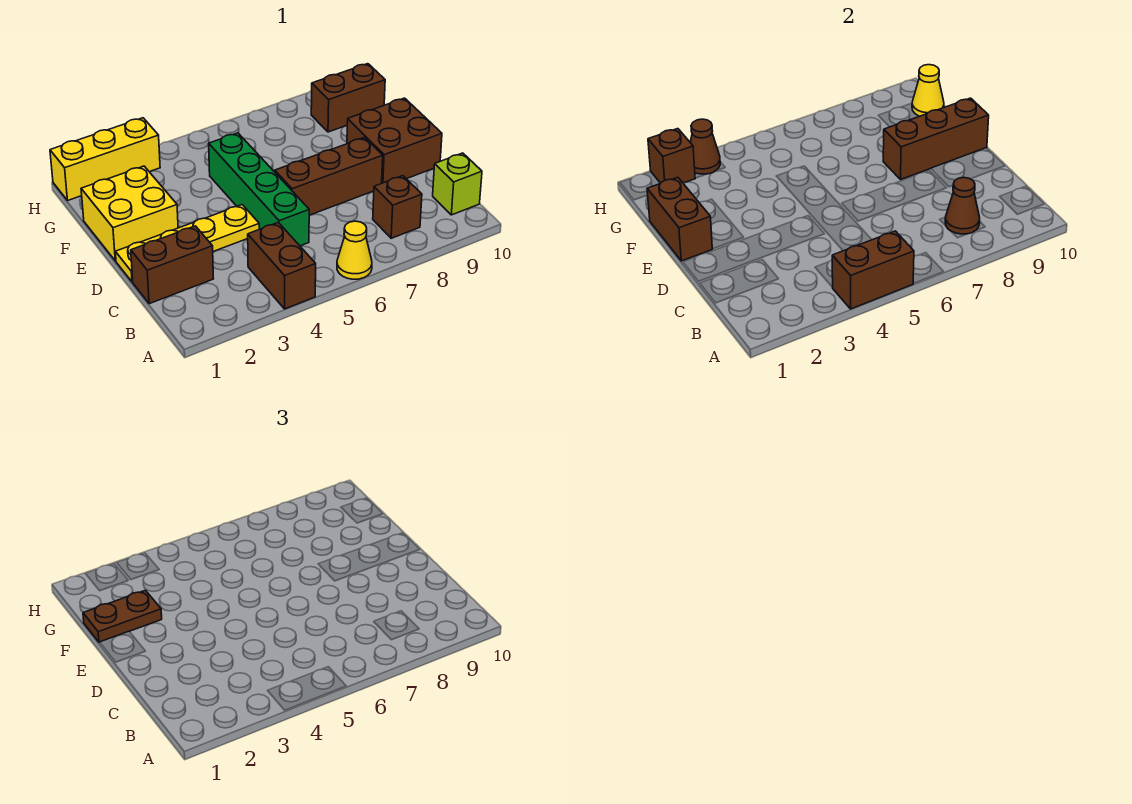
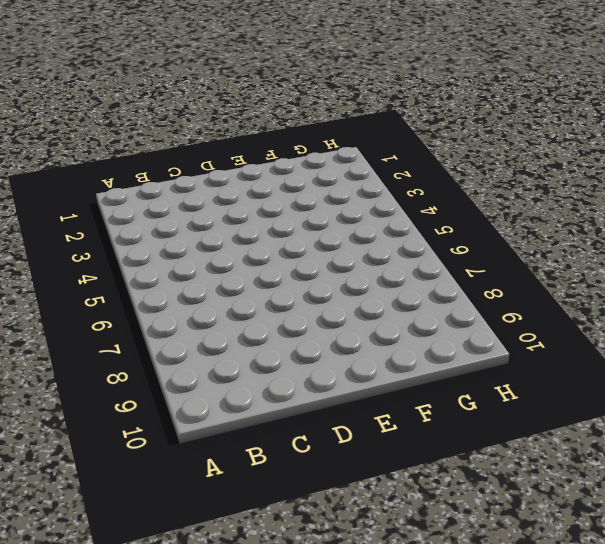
none -> brown brick A4:B4 level 1
none -> yellow cone A6 level 1
none -> brown brick B8 level 1

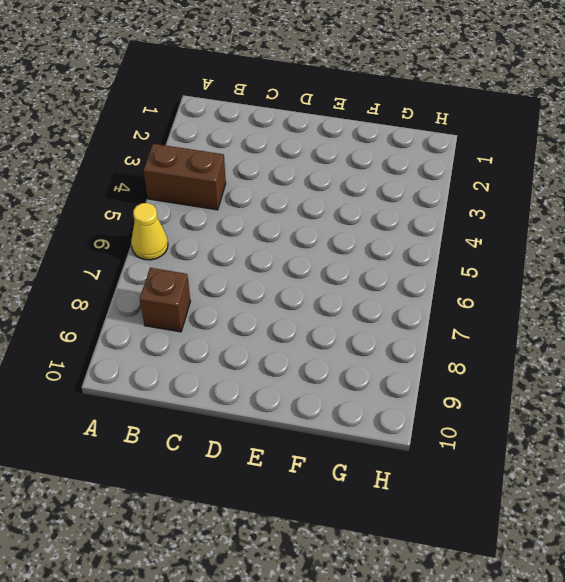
none -> lime brick B10 level 1
none -> brown brick C1:C2 level 1
none -> green brick C5:F5 level 1

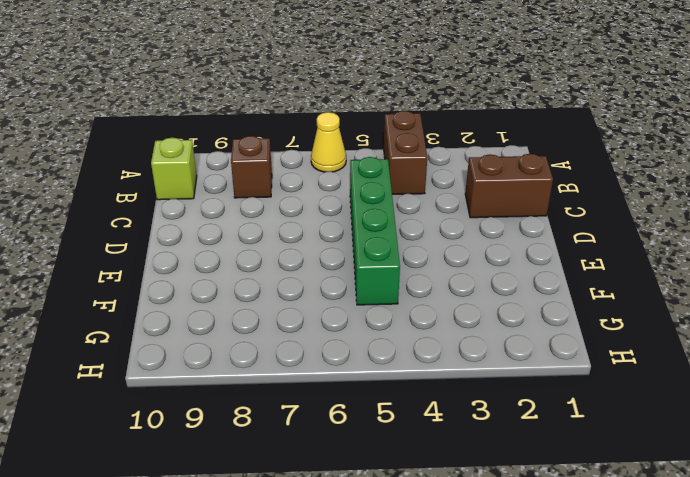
none -> yellow plate D1:D4 level 1
none -> brown brick D6:D8 level 1
none -> brown brick D9:E10 level 1

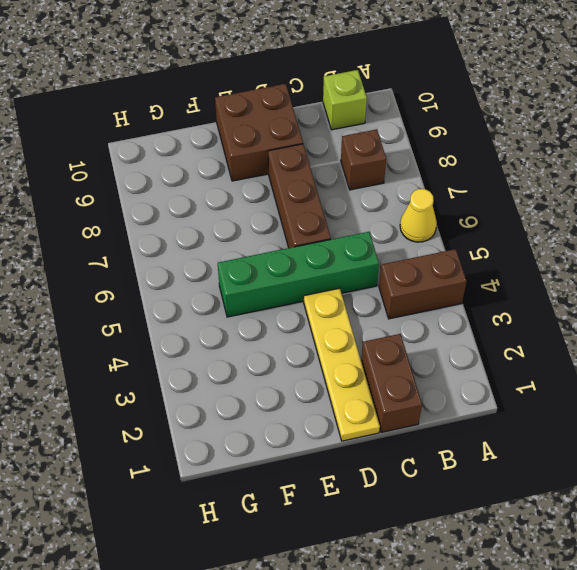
none -> yellow brick E1:F2 level 1
none -> brown brick G9:G10 level 1
none -> yellow brick H1:H3 level 1

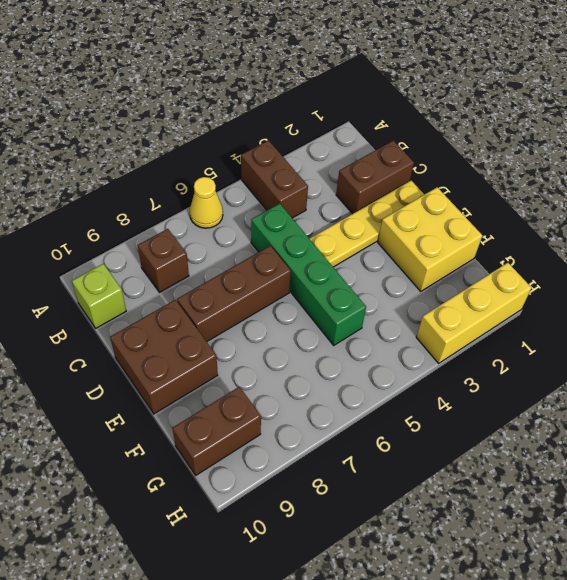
none -> brown brick A4:A5 level 2
none -> brown cone B8 level 2
none -> brown brick E1:F1 level 2

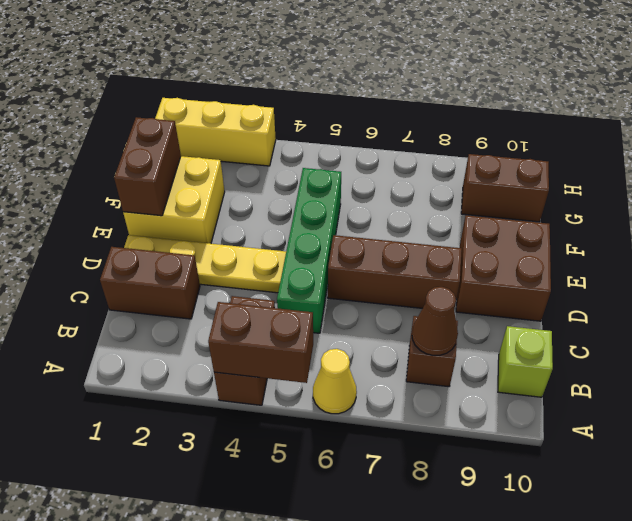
none -> brown brick E8:E10 level 2
none -> yellow cone G10 level 2
none -> brown brick H2 level 2

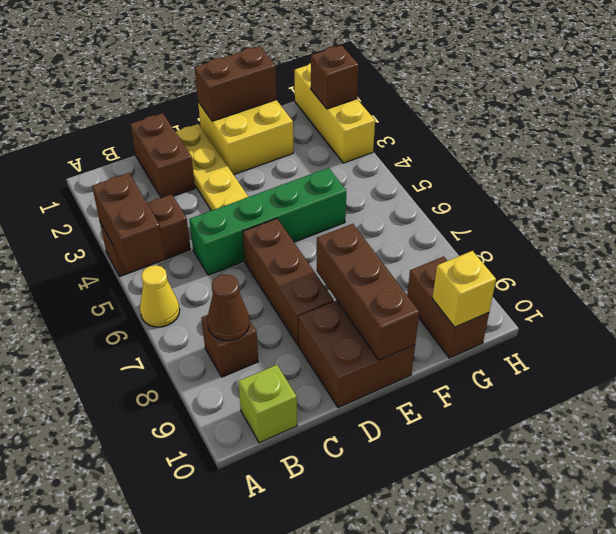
yellow brick G10 level 2 -> yellow cone G10 level 2
none -> brown cone H3 level 2
none -> brown plate F1:F2 level 3

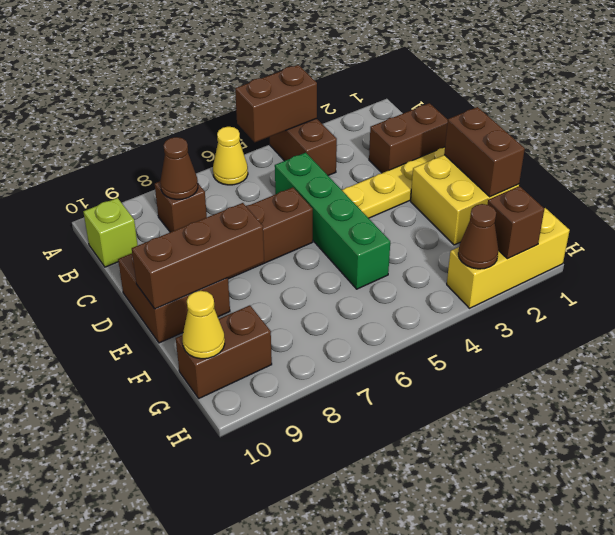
none -> brown plate F1:F2 level 3

